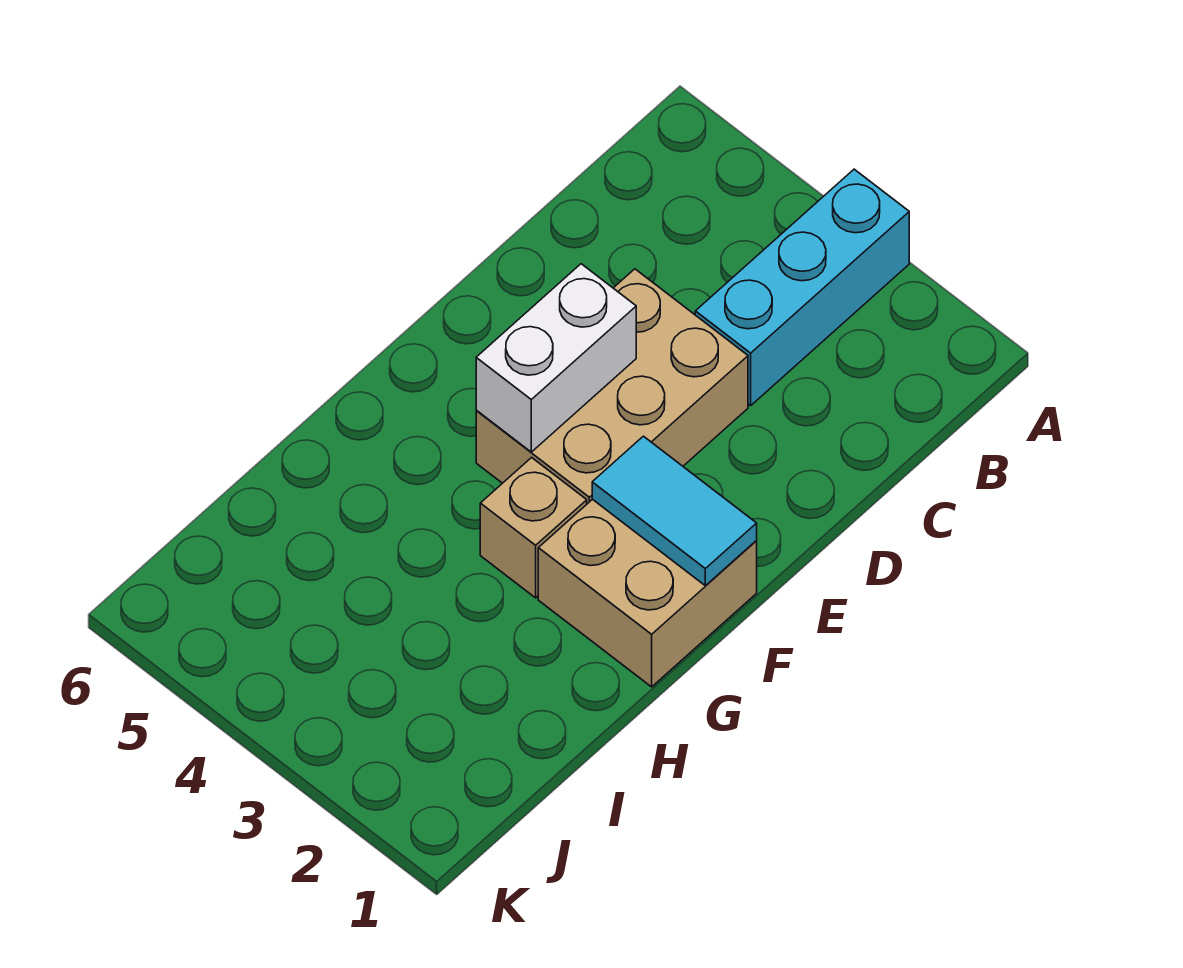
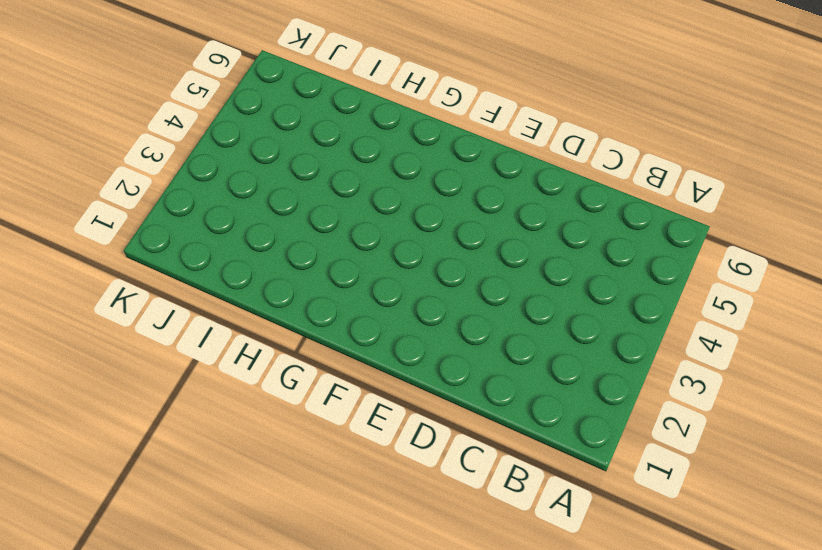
none -> cyan brick A3:C3 level 1
none -> tan brick D3:F4 level 1

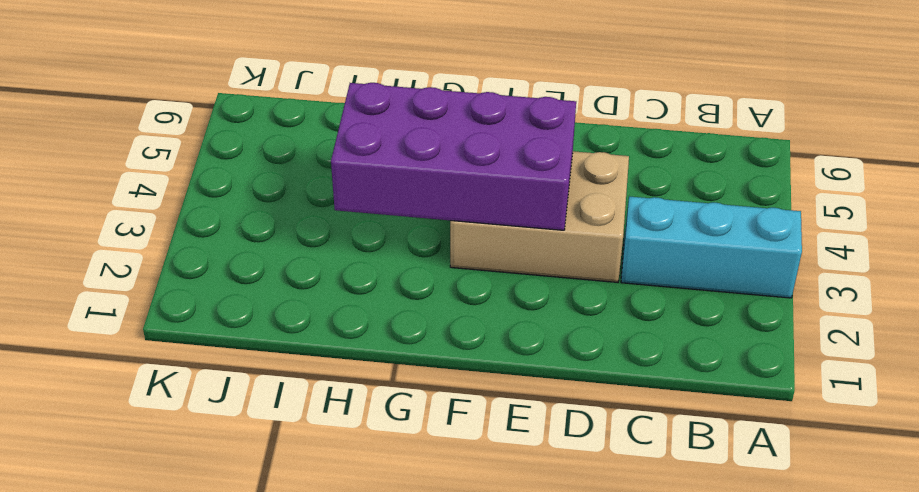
purple brick E3:H4 level 2 -> white brick E4:F4 level 2
none -> tan brick F1:G2 level 1
none -> tan brick G3 level 1

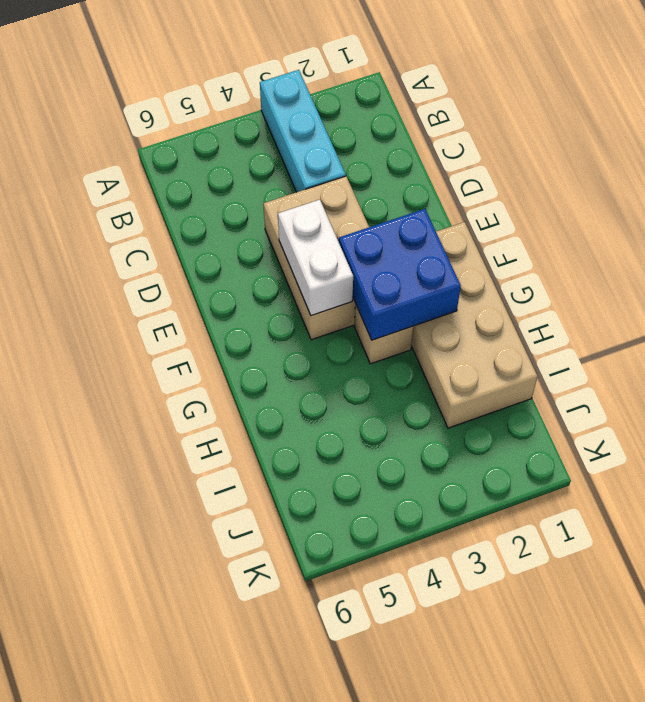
tan brick F1:I2 level 1 -> tan brick F1:G2 level 1
blue brick F2:G3 level 2 -> cyan tile F1:F2 level 2

